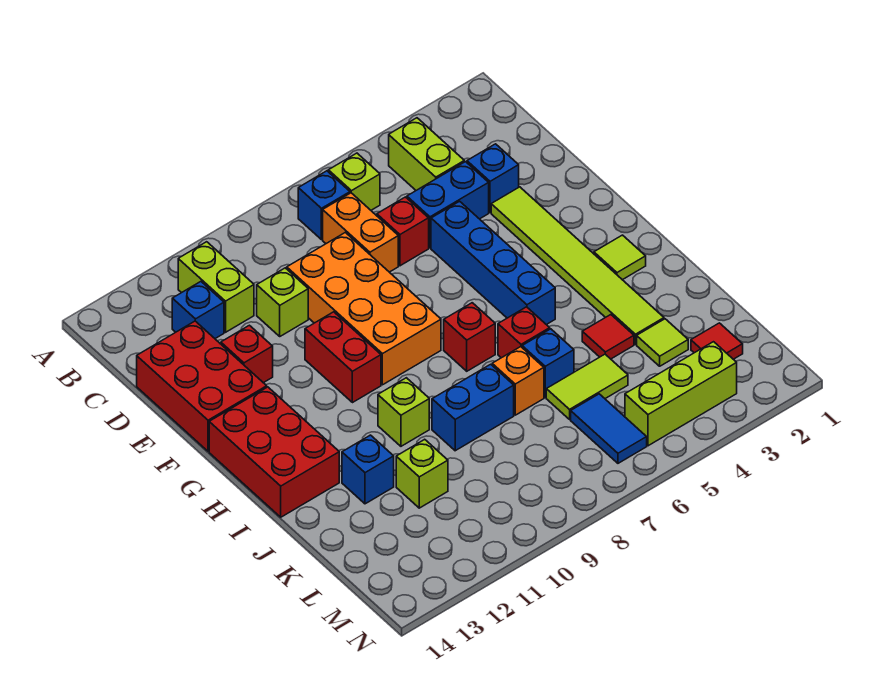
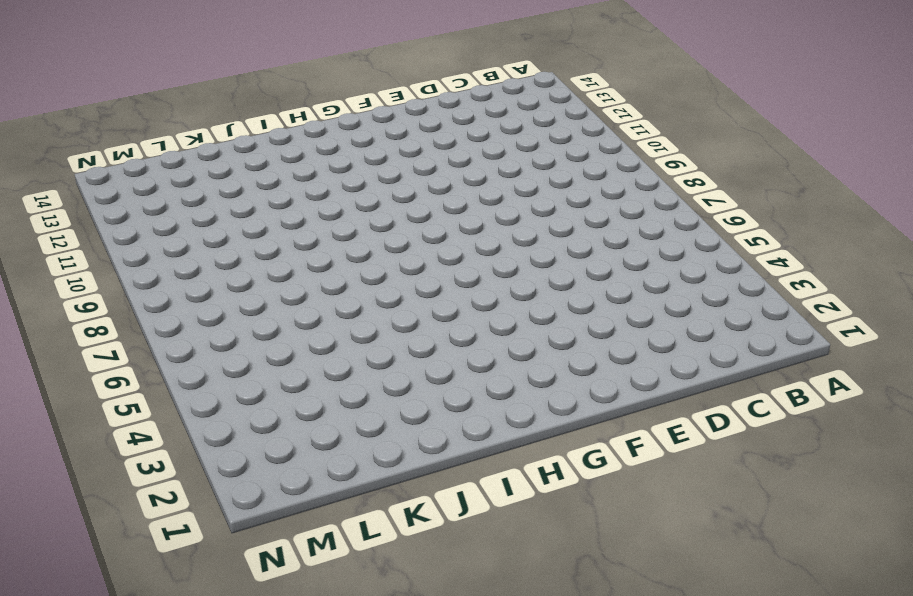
none -> lime brick B4:C4 level 1
none -> lime brick B6 level 1
none -> blue brick B7 level 1
none -> lime brick B11:C11 level 1

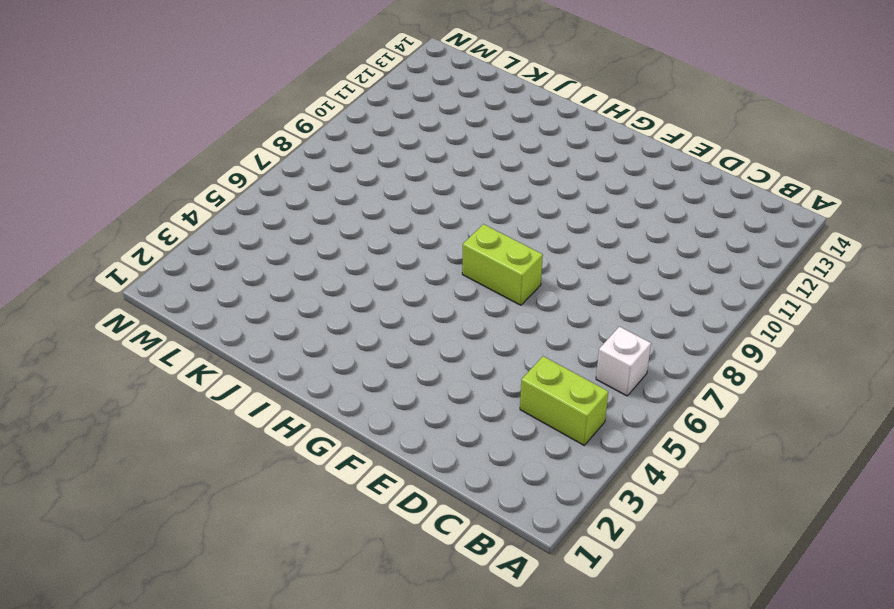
white brick B6 level 1 -> lime brick B6 level 1
lime brick F7:G7 level 1 -> lime brick B11:C11 level 1
none -> blue brick B7 level 1
none -> orange brick C7:D7 level 1
none -> blue brick C12 level 1
none -> blue brick D3 level 1

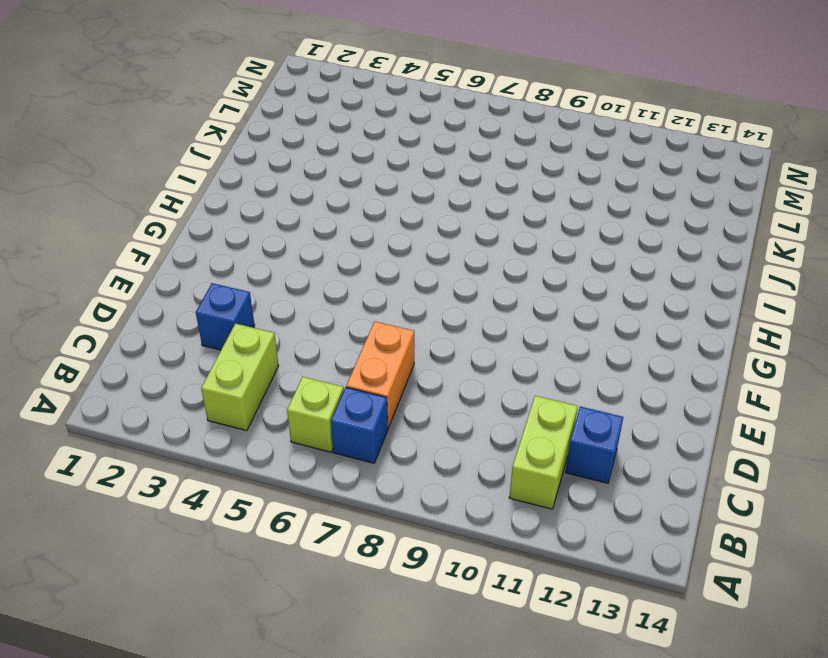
none -> blue brick D4:D5 level 1
none -> red brick D6 level 1
none -> orange brick D8:G9 level 1
none -> lime brick D10 level 1

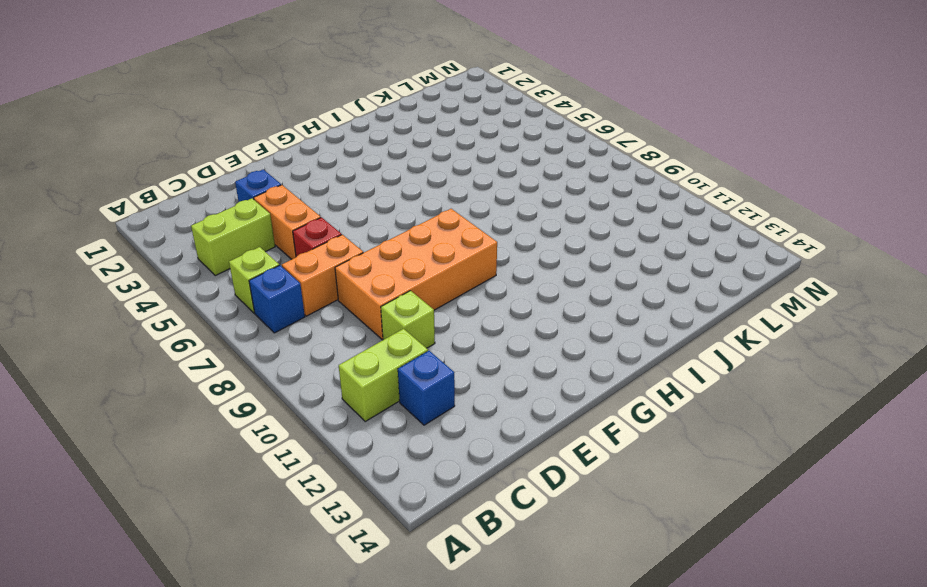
orange brick D4:D5 level 1 -> blue brick D4:D5 level 1
none -> red brick D13:F14 level 1
none -> lime tile E3:J3 level 1
none -> blue brick E5:H5 level 1
none -> red brick E12 level 1

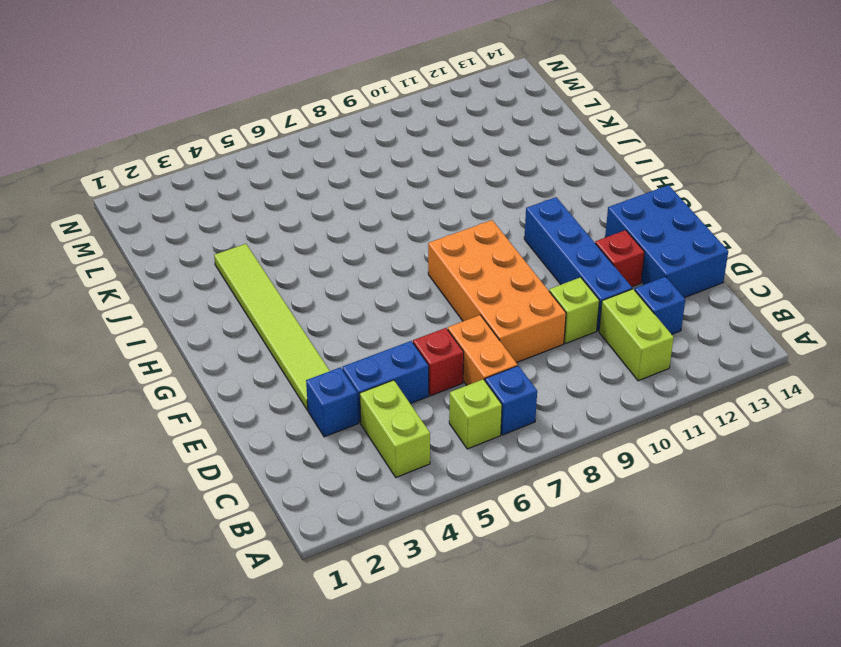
blue brick D11:G11 level 1 -> blue brick E5:H5 level 1
blue brick D13:F14 level 1 -> red brick D13:F14 level 1
none -> red brick F10:G10 level 1
none -> red brick G13:I14 level 1
none -> lime tile H2 level 1
none -> red brick H7 level 1

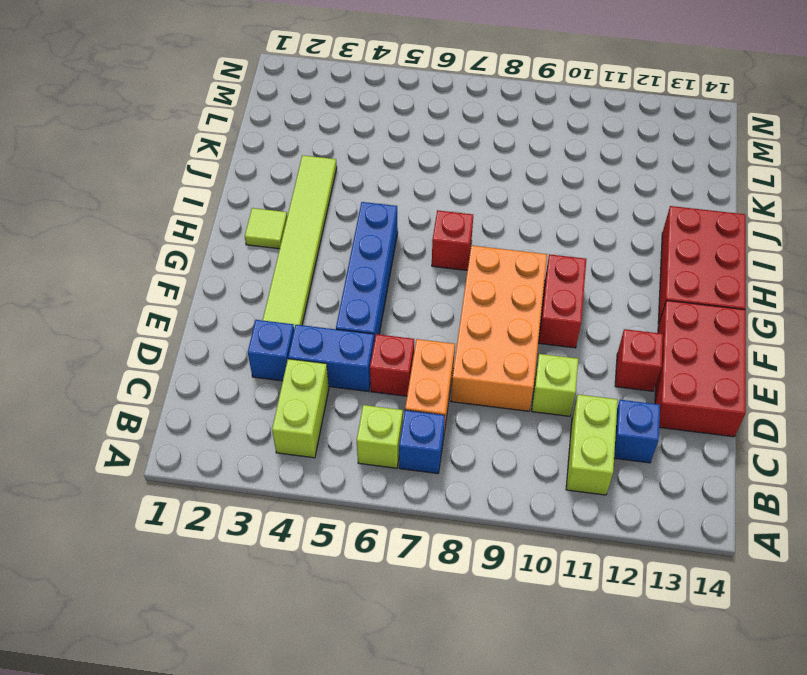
none -> red brick I6 level 1
none -> lime brick I10 level 1
none -> red tile J4 level 1
none -> blue brick J6 level 1

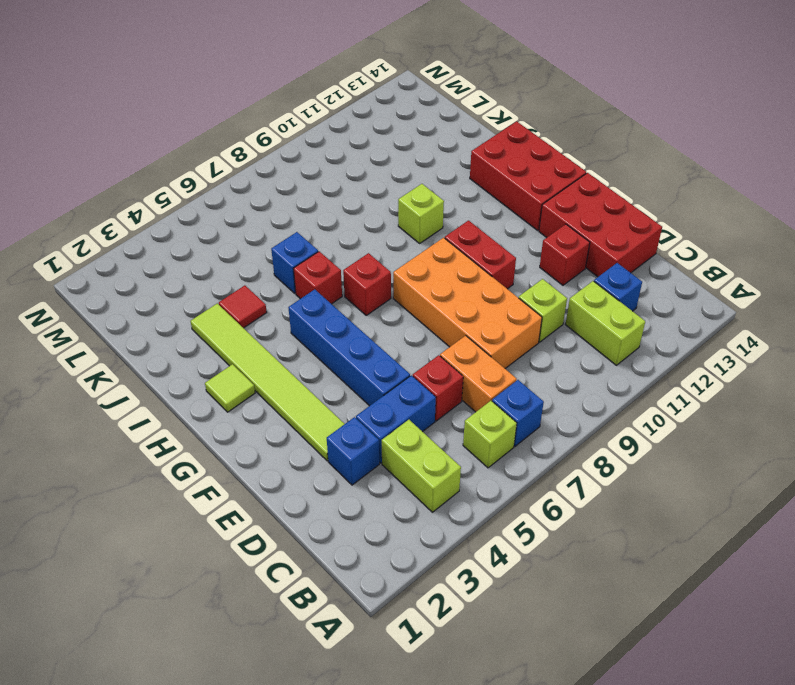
none -> orange brick J7 level 1
none -> blue brick J8:J9 level 1
none -> blue brick J12 level 1
none -> lime tile K3 level 1

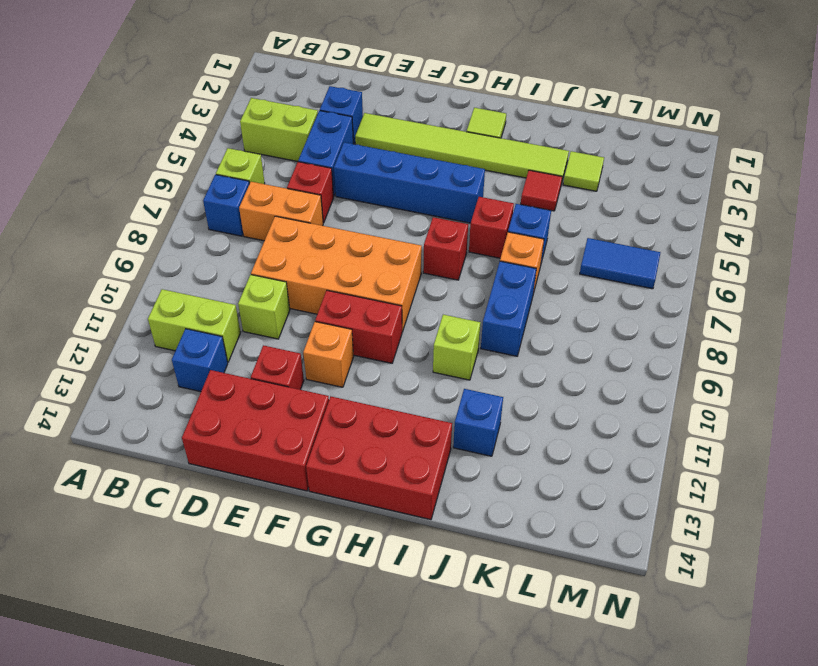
orange brick F11 level 1 -> none
none -> lime tile K5:K6 level 1
none -> lime brick K11 level 1
none -> red tile L2 level 1
none -> lime brick M3:M5 level 1

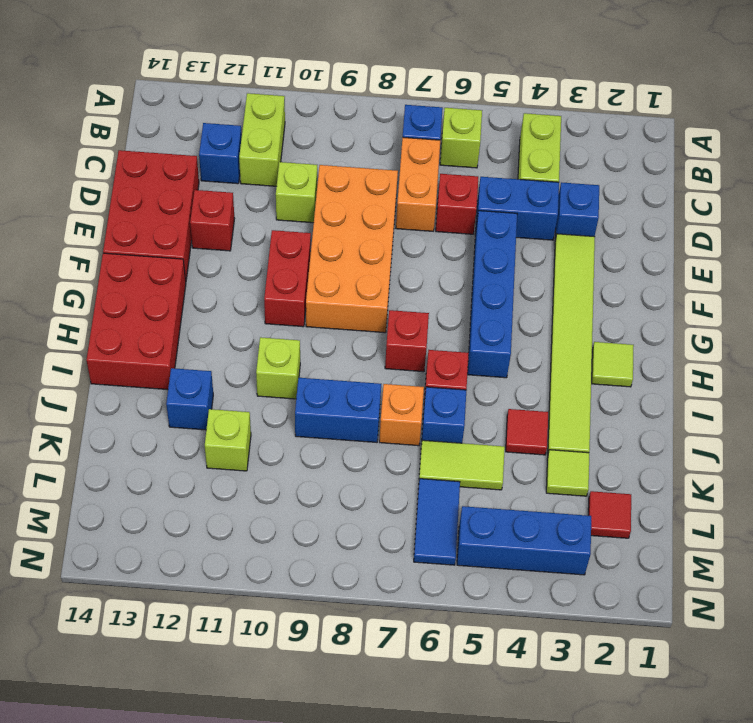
blue brick M3:M5 level 1 -> lime brick M3:M5 level 1

